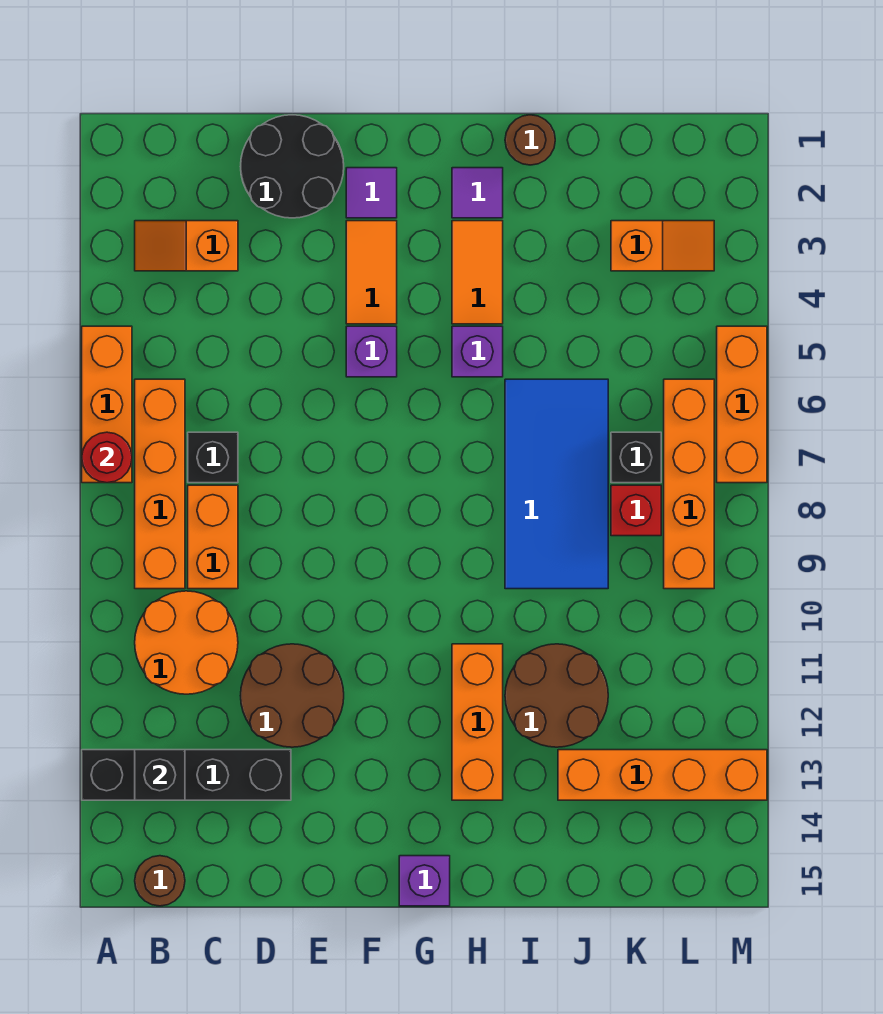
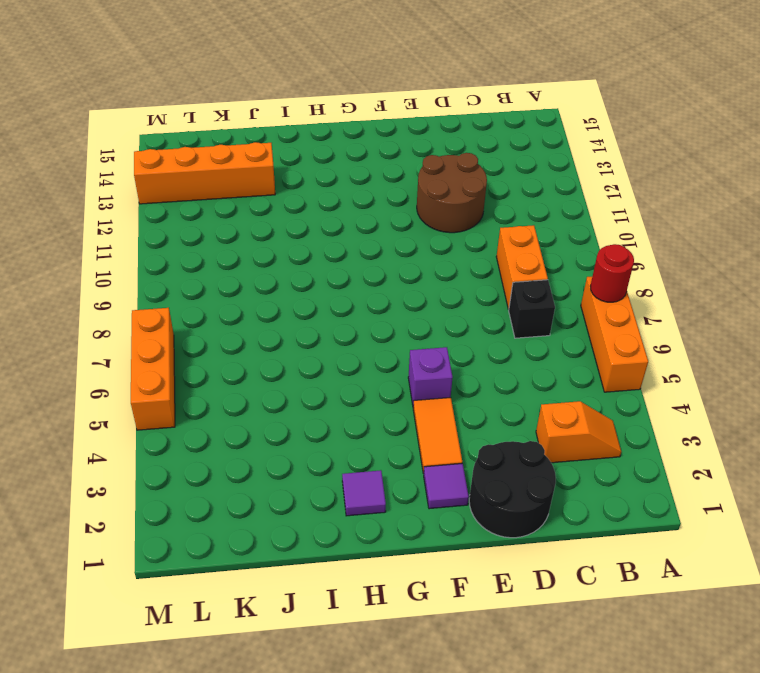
none -> black brick A13:D13 level 1
none -> orange brick B6:B9 level 1
none -> orange round brick B10:C11 level 1

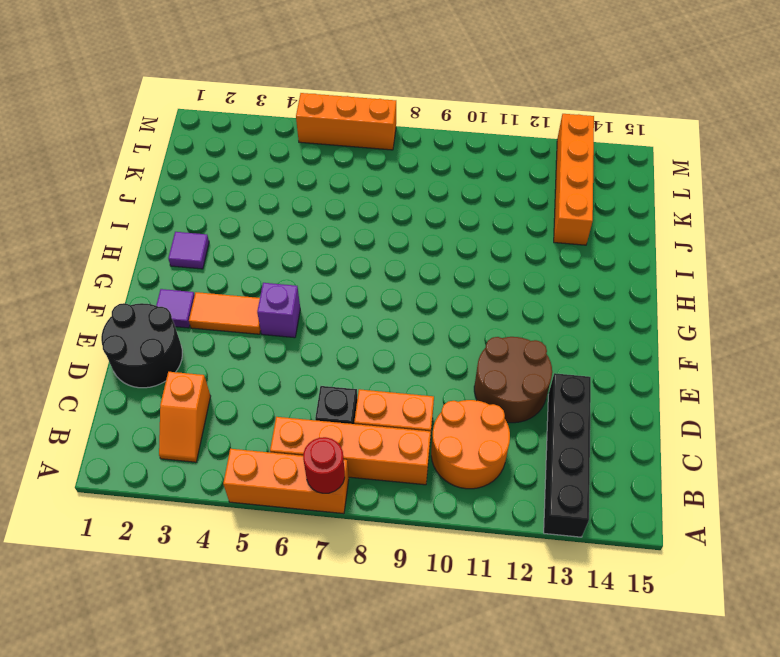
none -> brown round brick B15 level 1
none -> purple brick G15 level 1
none -> orange tile H3:H4 level 1

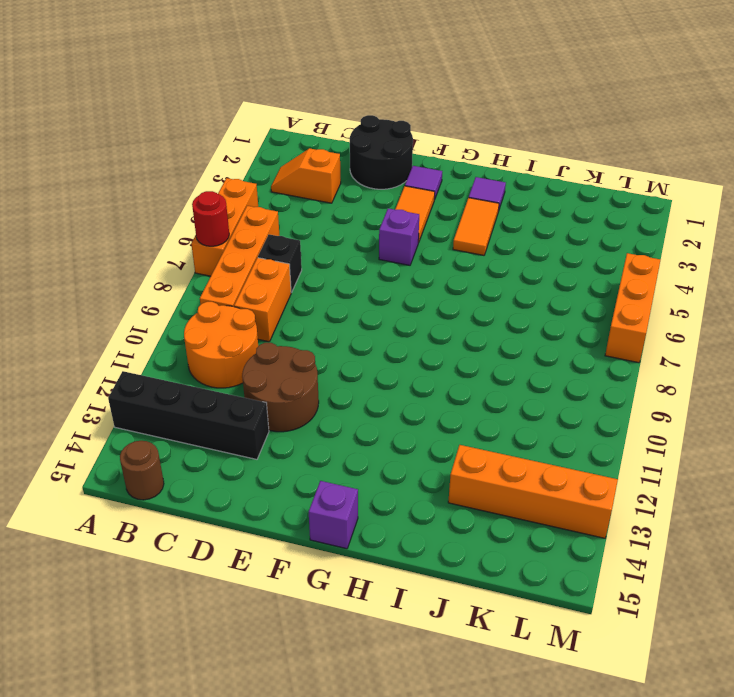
none -> purple brick H5 level 1
none -> orange brick H11:H13 level 1
none -> brown round brick I1 level 1

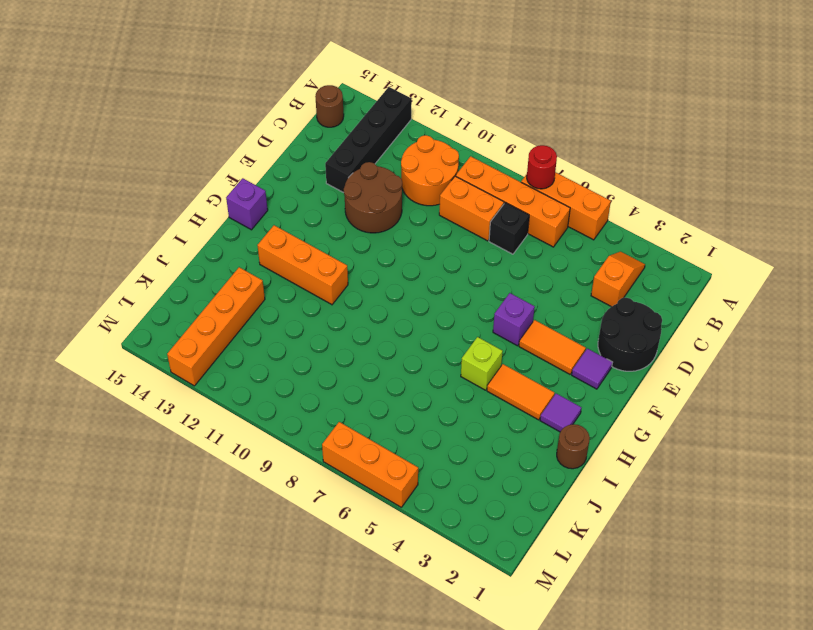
lime brick H5 level 1 -> purple brick H5 level 1
none -> blue tile I6:J9 level 1
none -> brown round brick I11:J12 level 1
none -> orange slope K3:L3 level 1 top K

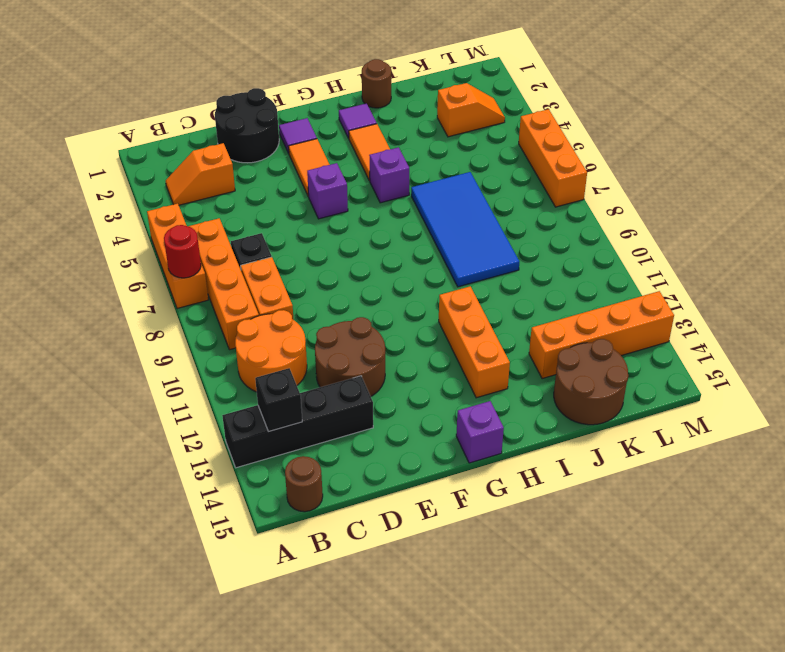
brown round brick J14:K15 level 1 -> brown round brick I11:J12 level 1
none -> black brick K7 level 1
none -> red brick K8 level 1
none -> orange brick L6:L9 level 1

